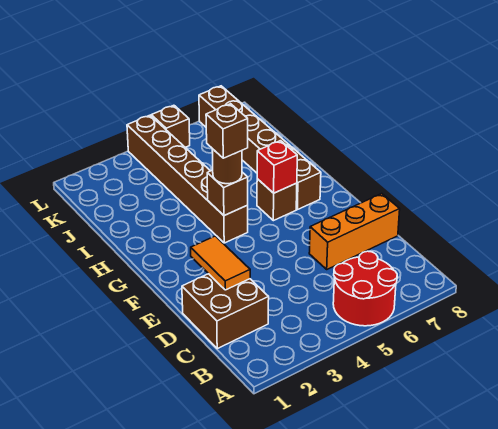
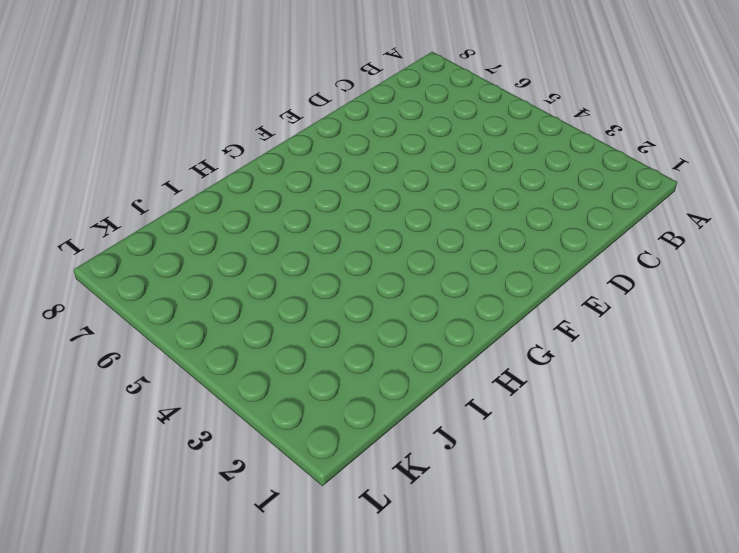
none -> red round brick A5:B6 level 1
none -> brown brick C1:D2 level 1
none -> orange brick D6:D8 level 1

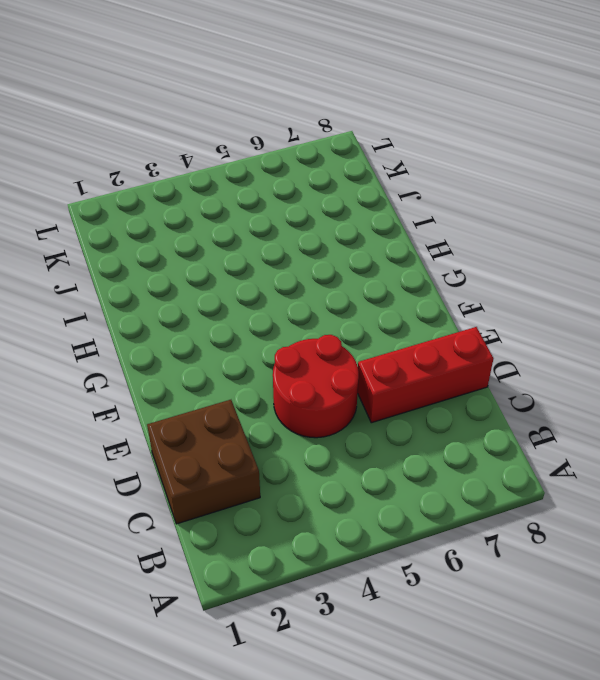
red round brick D4:E5 level 1 -> red round brick A5:B6 level 1
red brick D6:D8 level 1 -> orange brick D6:D8 level 1
none -> brown brick G4:L4 level 1
none -> brown brick G6 level 1
none -> brown brick G7:L7 level 1

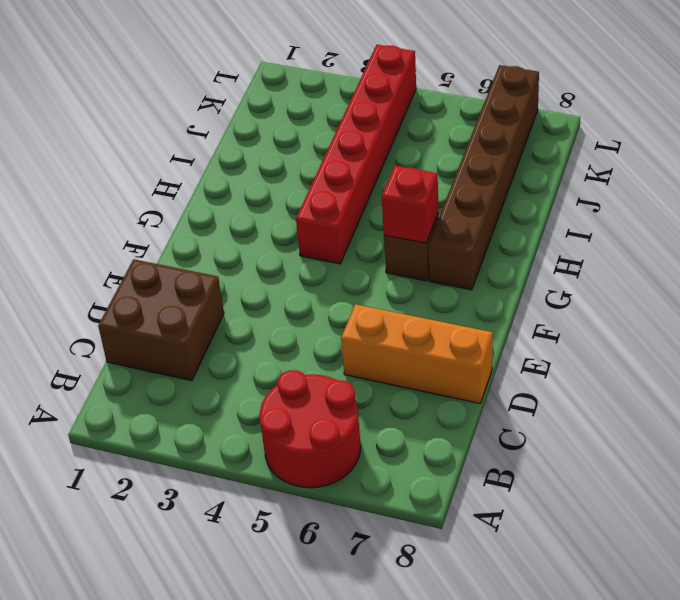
red brick G4:L4 level 1 -> brown brick G4:L4 level 1
none -> brown brick L5 level 1
none -> orange tile D2:E2 level 2
none -> brown brick G4 level 2

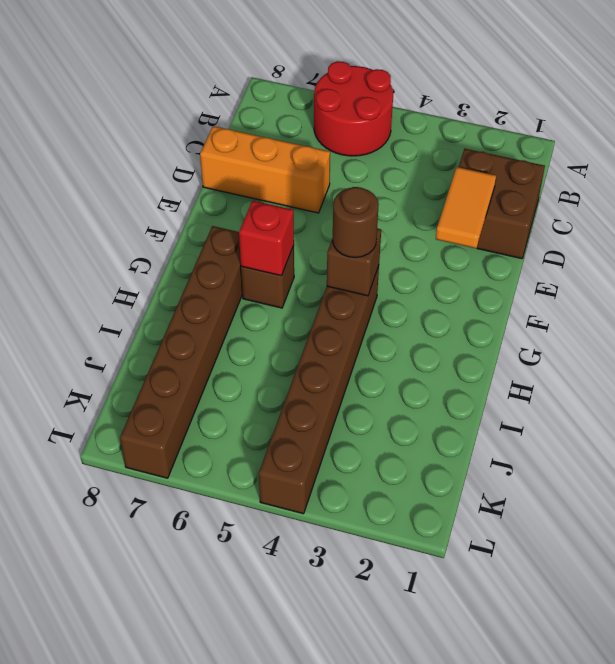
none -> brown brick L5 level 1
none -> brown brick G4 level 4

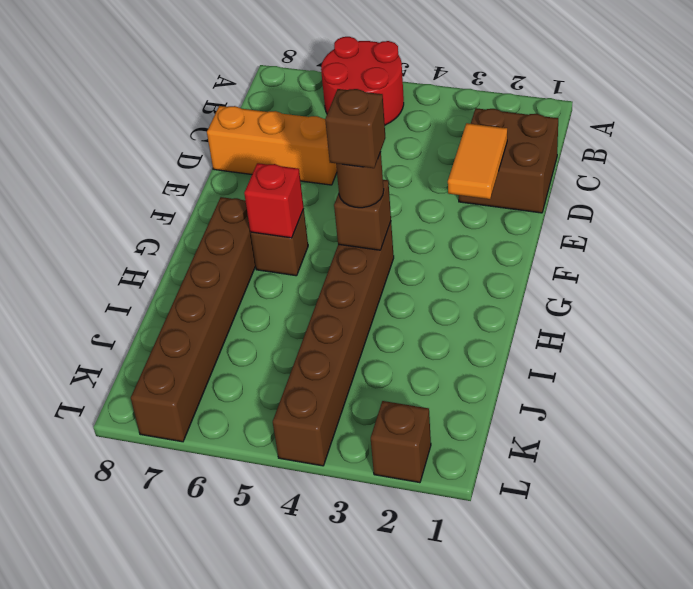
brown brick L2 level 1 -> brown brick L5 level 1

